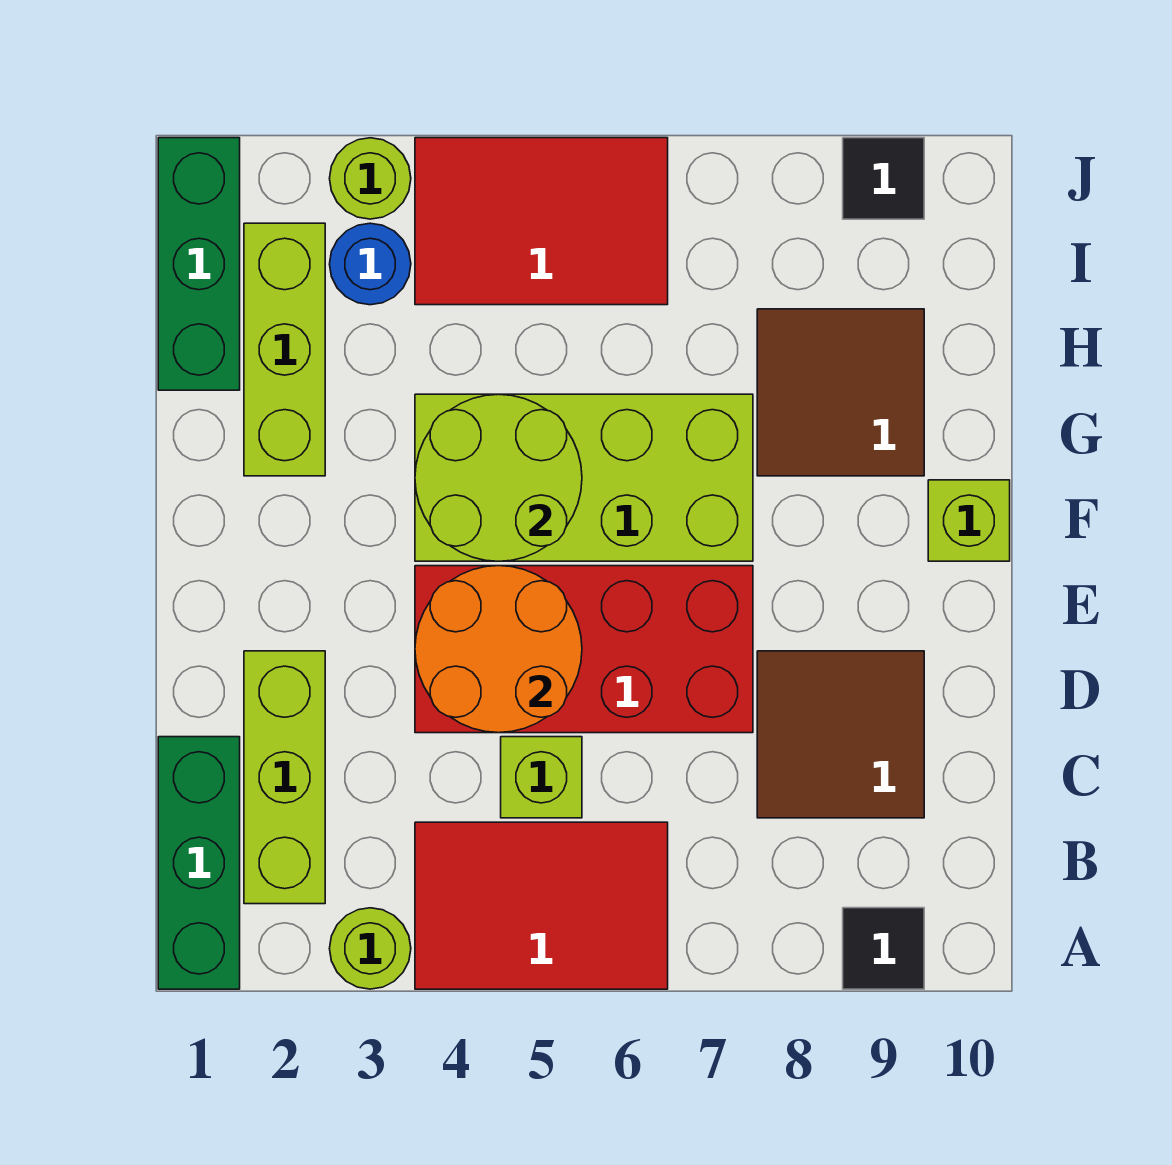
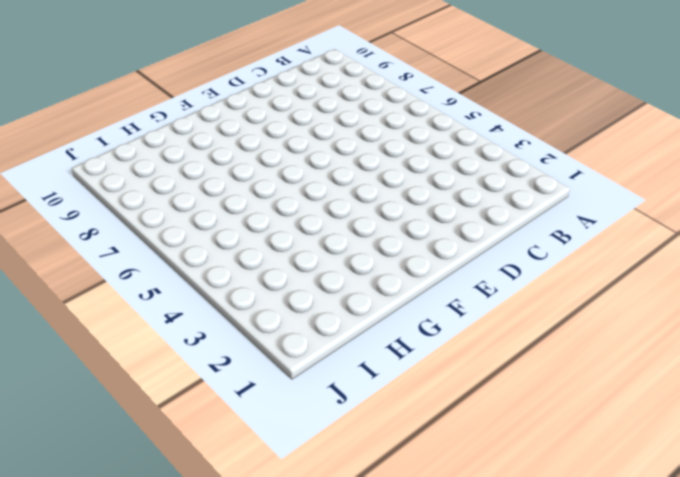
none -> green brick A1:C1 level 1
none -> lime round brick A3 level 1
none -> red tile A4:B6 level 1

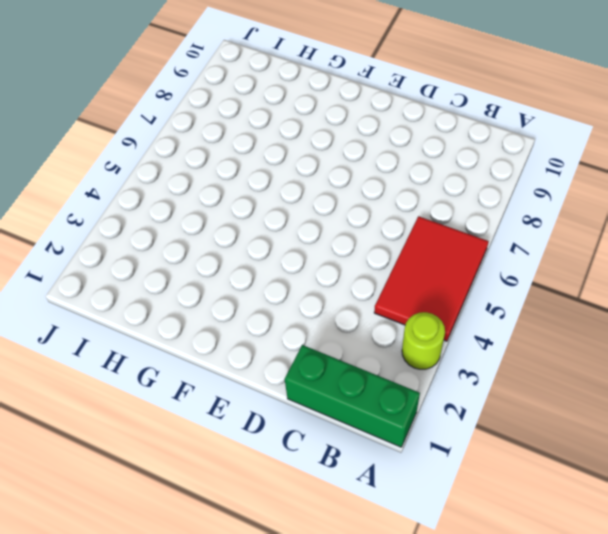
none -> black tile A9 level 1
none -> lime brick B2:D2 level 1
none -> lime brick C5 level 1

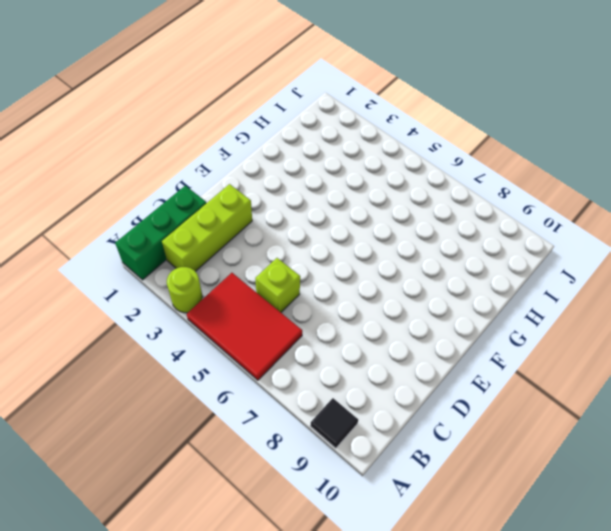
none -> brown tile C8:D9 level 1
none -> red brick D4:E7 level 1
none -> lime brick F4:G7 level 1

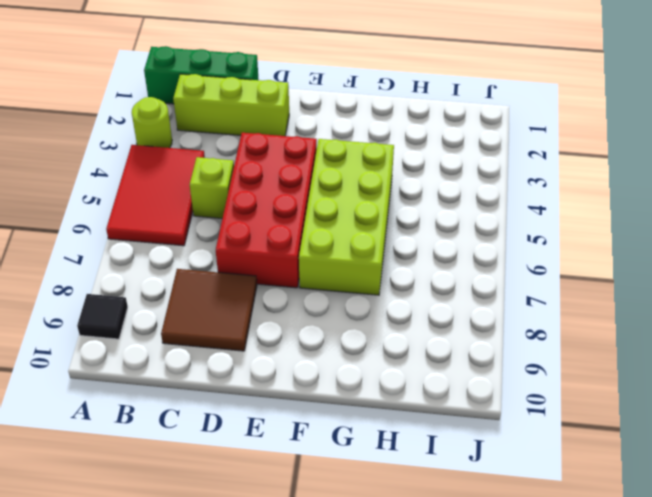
none -> lime brick F10 level 1
none -> lime brick G2:I2 level 1
none -> brown tile G8:H9 level 1

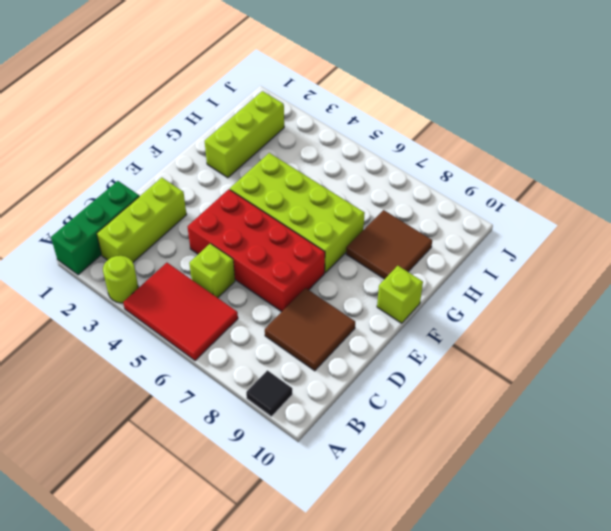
none -> green brick H1:J1 level 1
none -> blue round brick I3 level 1
none -> red tile I4:J6 level 1

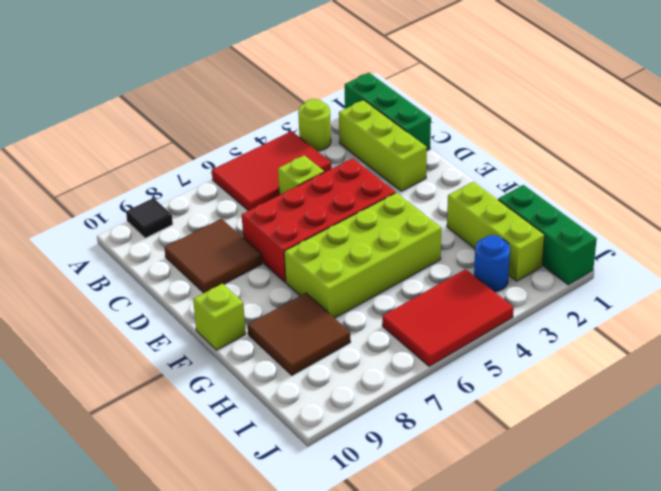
none -> lime round brick J3 level 1
none -> black tile J9 level 1
none -> orange round brick D4:E5 level 2

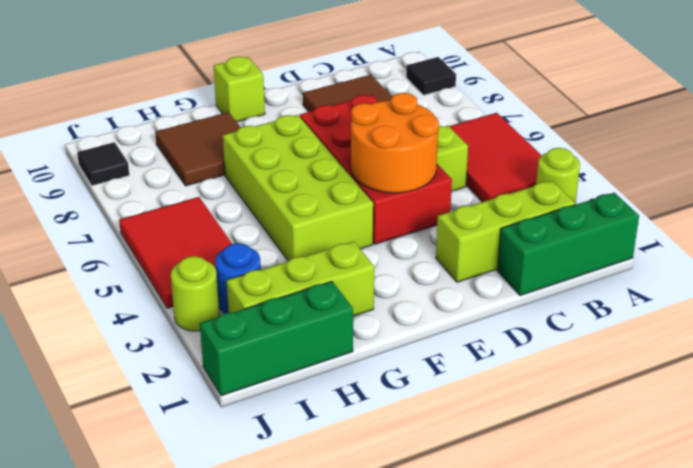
none -> lime round brick F4:G5 level 2

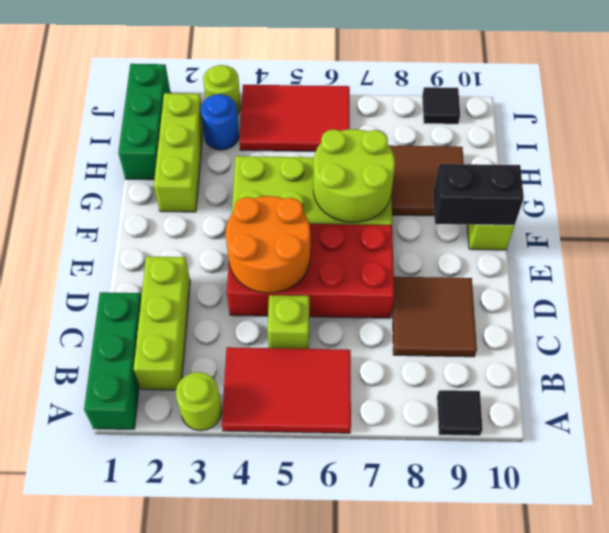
lime round brick F6:G7 level 2 -> lime round brick F4:G5 level 2
black brick F9:F10 level 2 -> none

